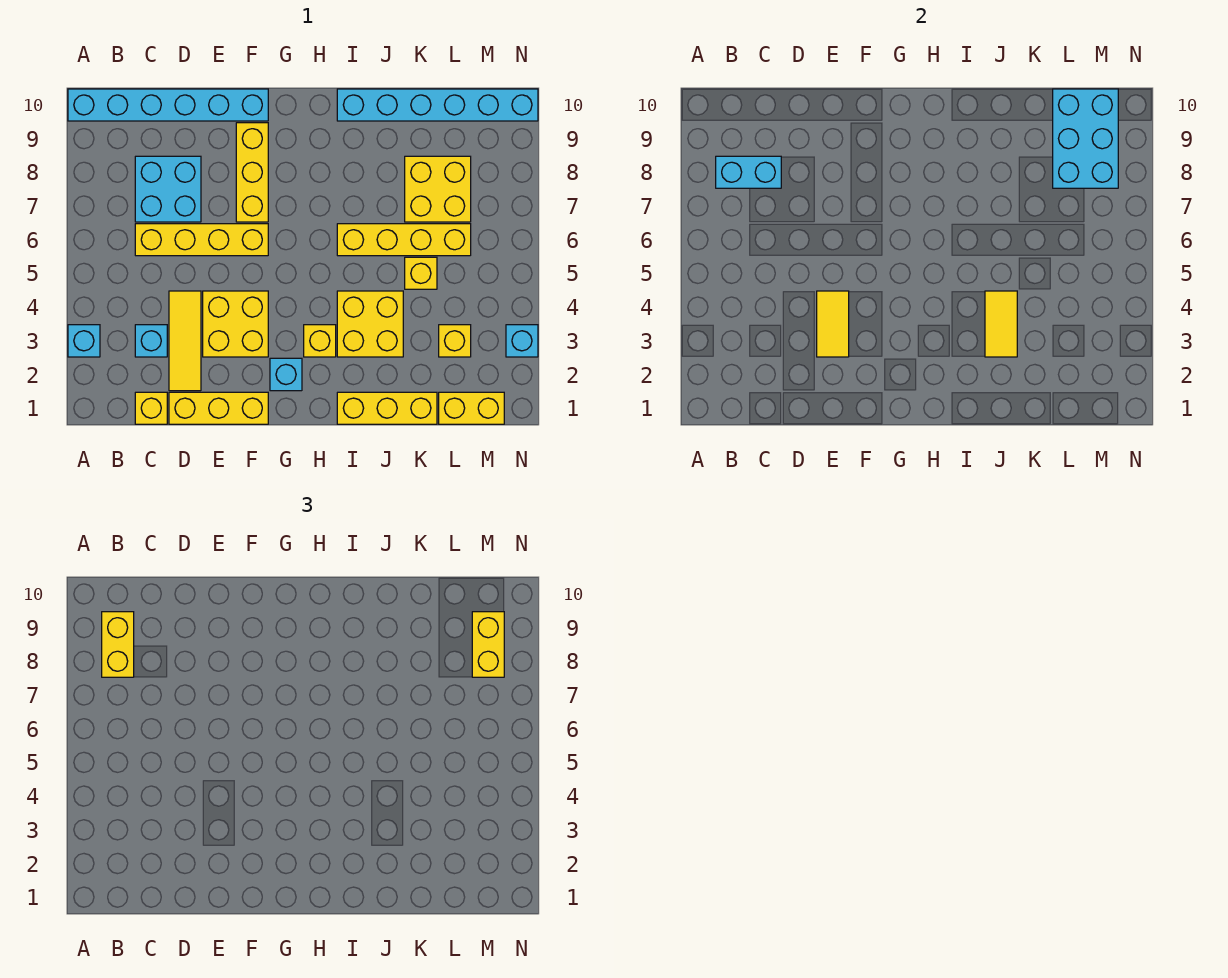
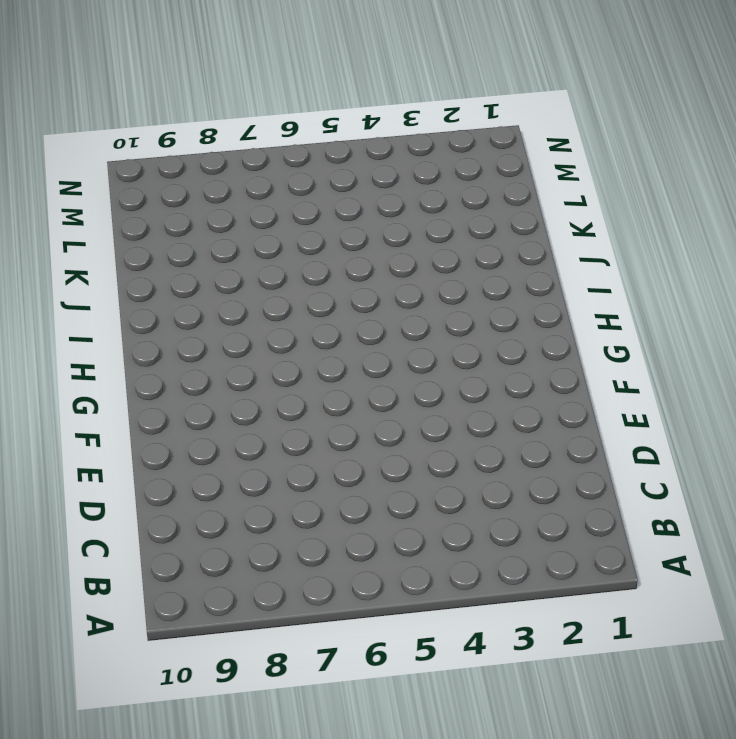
none -> cyan brick A3 level 1
none -> cyan brick A10:F10 level 1
none -> yellow brick C1 level 1

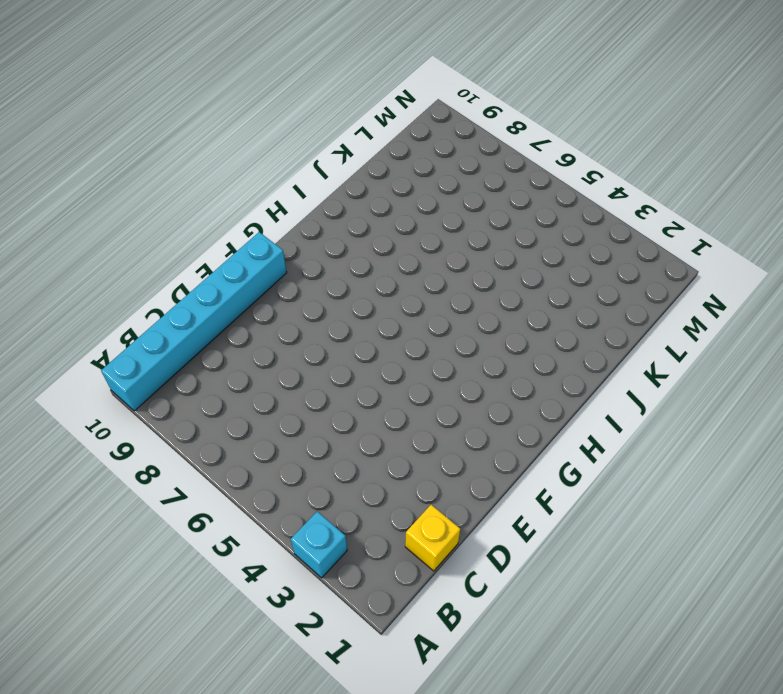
none -> cyan brick C3 level 1
none -> yellow brick C6:F6 level 1
none -> cyan brick C7:D8 level 1

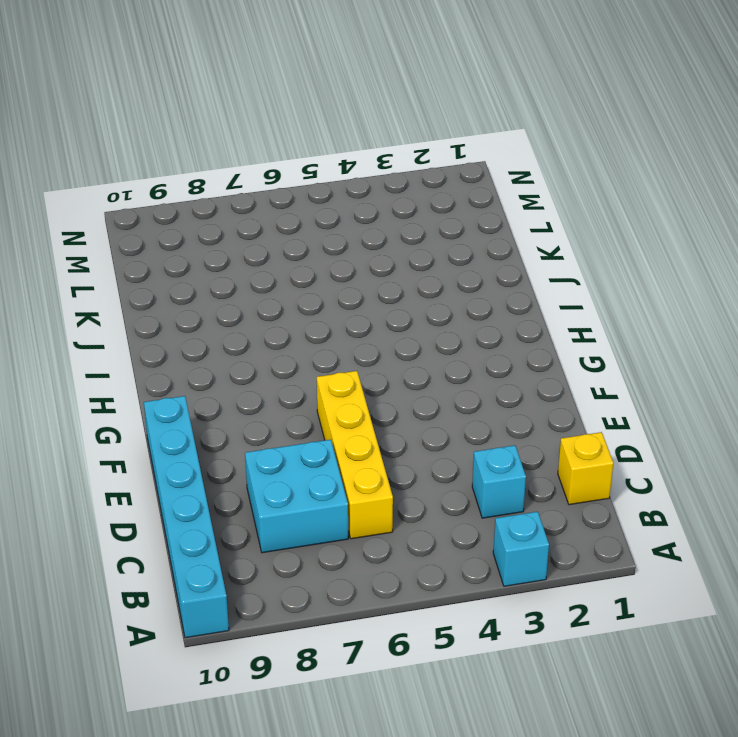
none -> yellow brick D1:F1 level 1
none -> yellow tile D2:D4 level 1
none -> yellow brick E3:F4 level 1

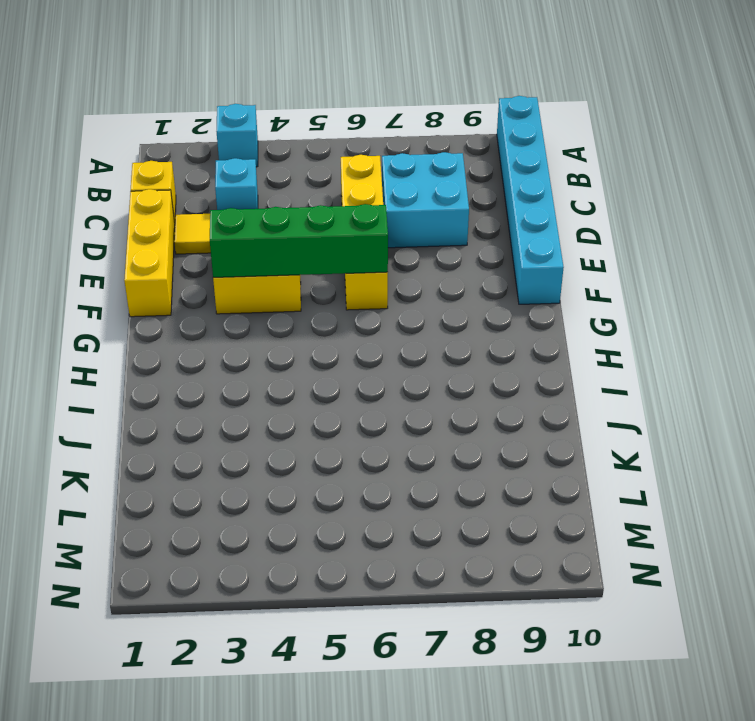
green brick F3:F6 level 2 -> none
none -> yellow brick F7:F9 level 1
none -> cyan brick G2 level 1
none -> yellow brick H3 level 1

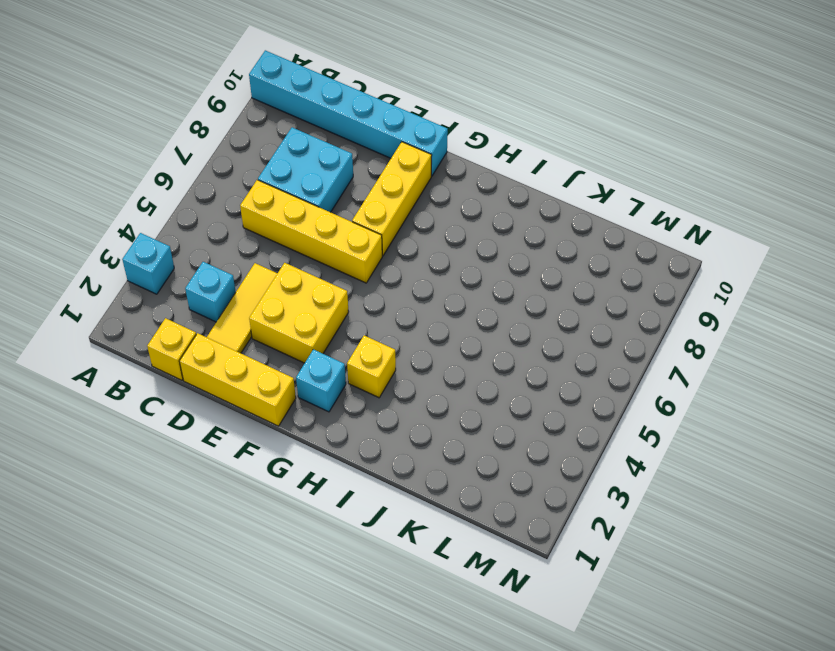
none -> yellow brick I1:K1 level 1
none -> yellow brick I3:J4 level 1
none -> yellow brick I6:L6 level 1

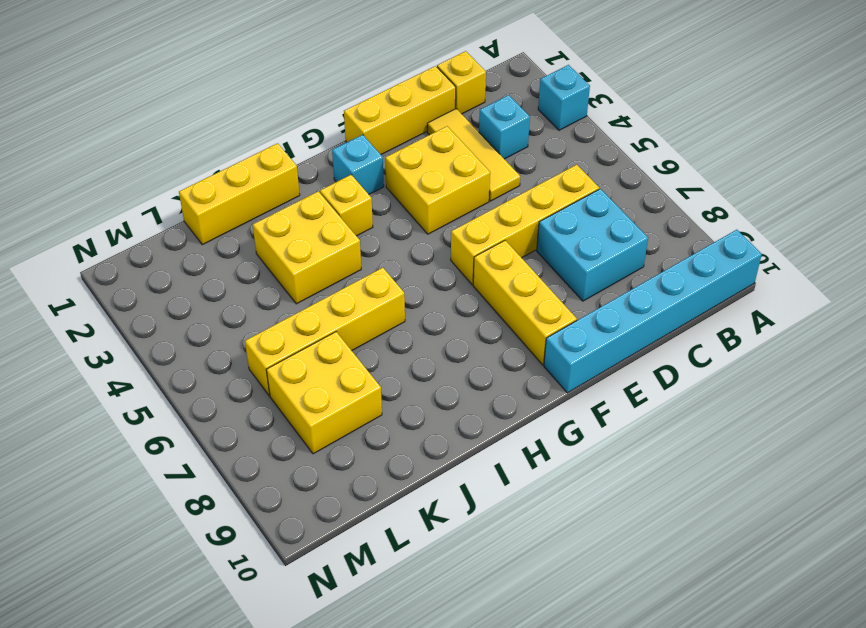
none -> cyan brick I10:N10 level 1
none -> yellow brick K5 level 1
none -> yellow brick L1:M1 level 1

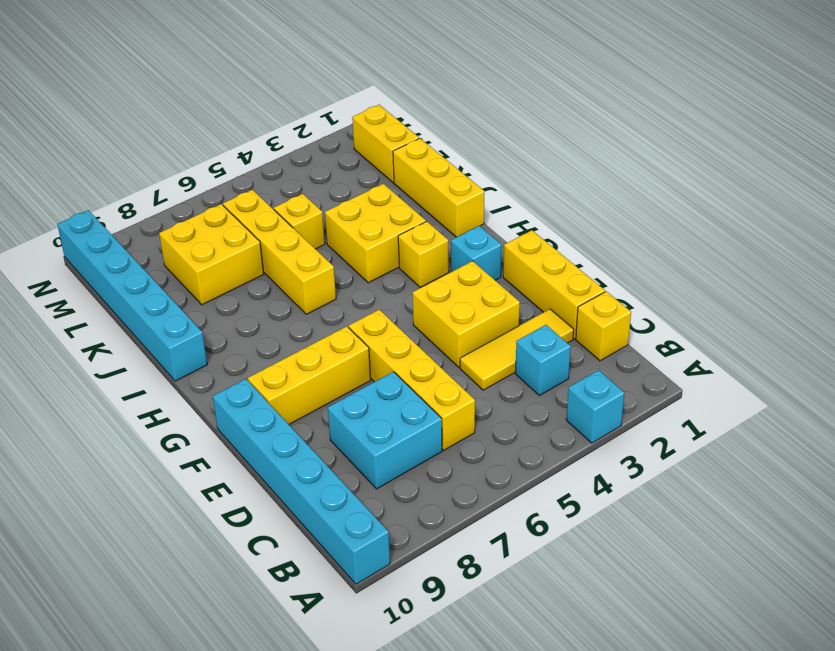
none -> yellow brick L3 level 1
none -> cyan brick N3 level 1
none -> cyan brick B8:C8 level 2

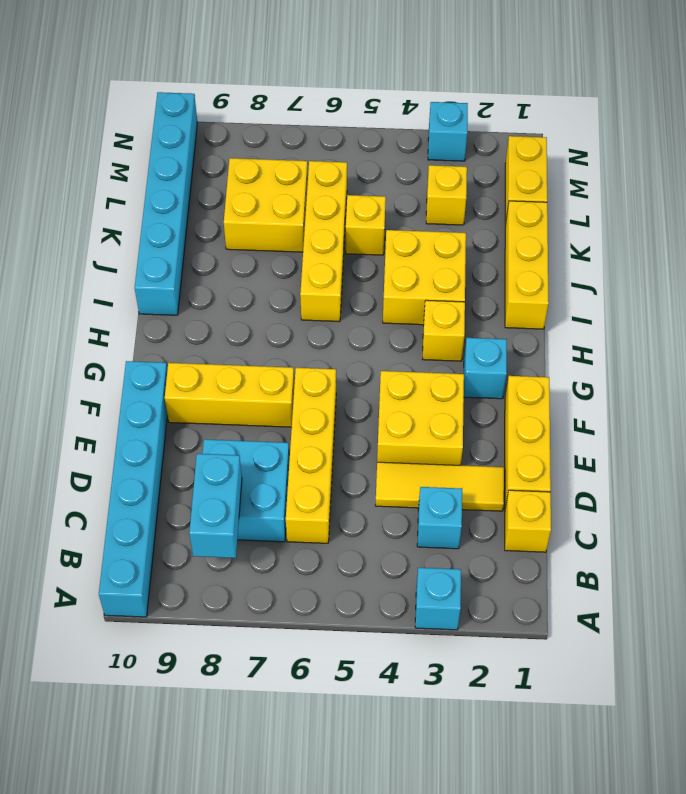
none -> yellow tile E3:E4 level 2
none -> yellow tile J3:J4 level 2
none -> cyan brick L8:M10 level 2

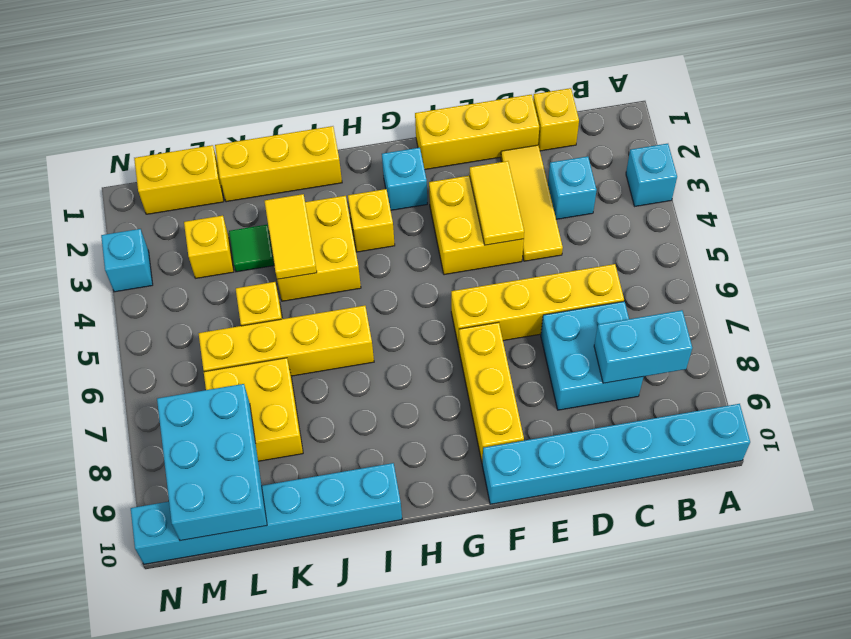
green tile K3 level 1 -> none
none -> yellow brick B8:B9 level 3
none -> yellow brick M8:M9 level 3

